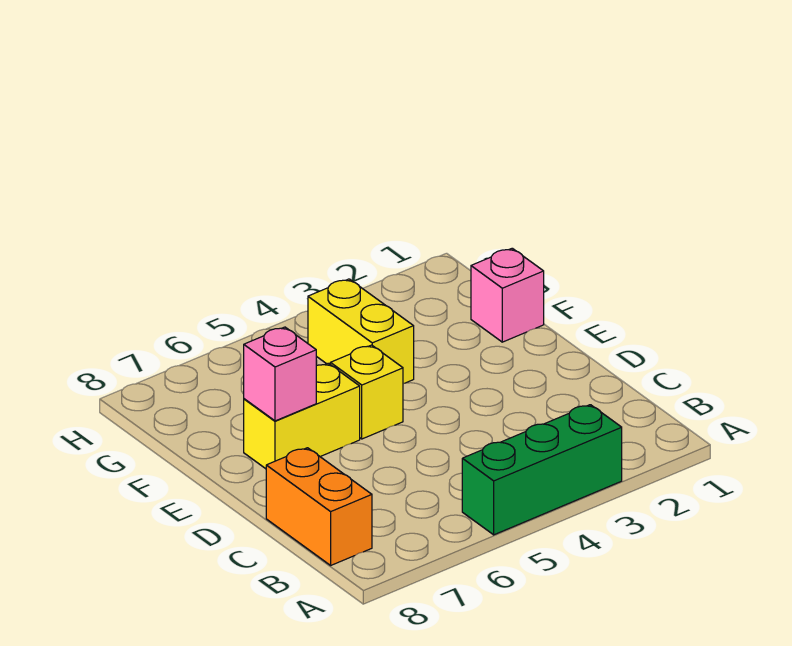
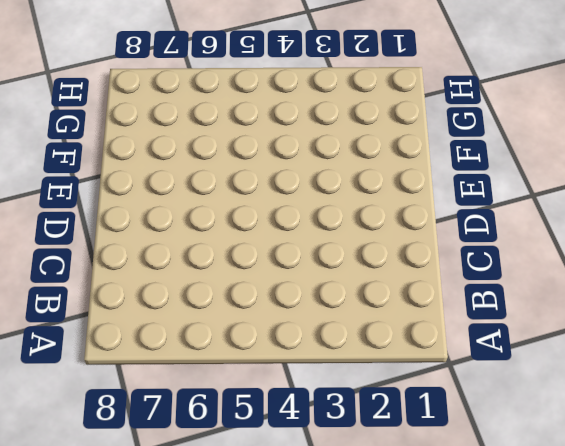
none -> green brick A3:A5 level 1
none -> orange brick B8:C8 level 1

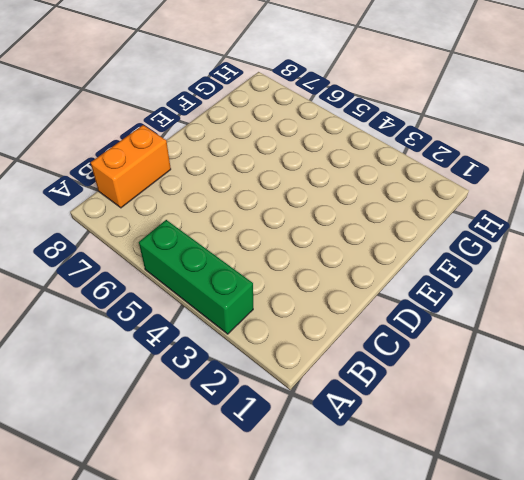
none -> yellow brick E5 level 1
none -> yellow brick E6:E7 level 1

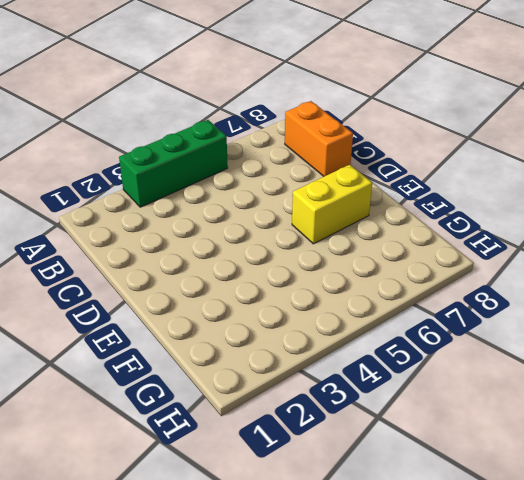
none -> yellow brick E5 level 1
none -> pink brick F1 level 1

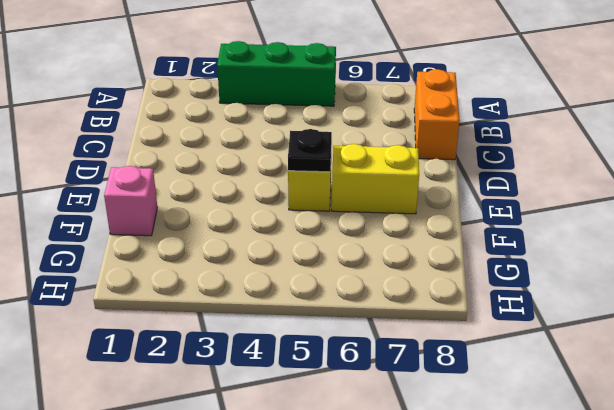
black plate E5 level 2 -> none
none -> yellow brick F4:G4 level 1
none -> pink brick E7 level 2

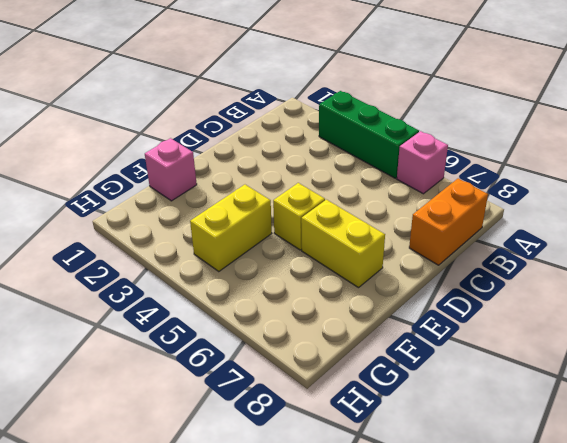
pink brick A6 level 1 -> pink brick E7 level 2

